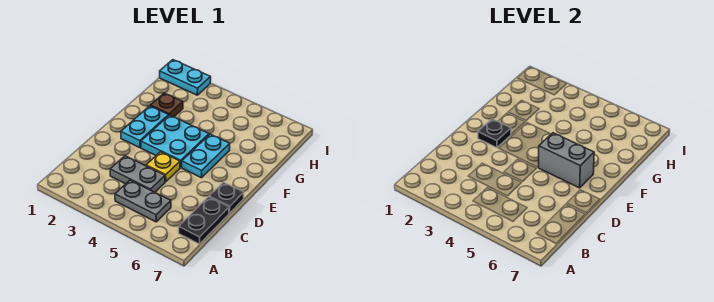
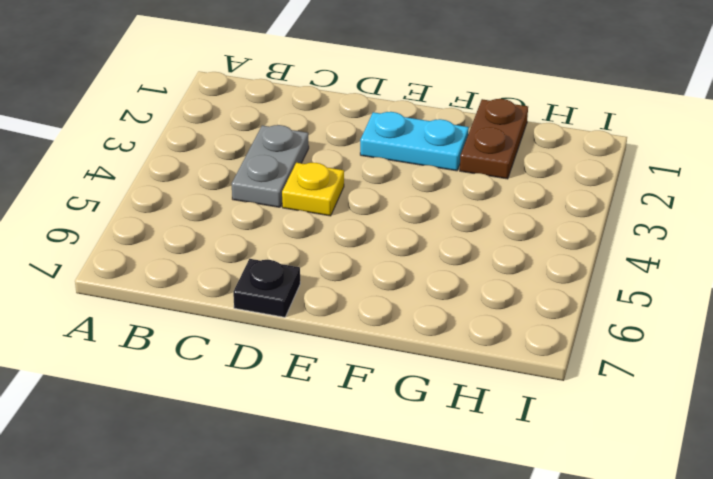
brown plate G1:G2 level 1 -> brown plate G2 level 1
none -> grey plate B4:B5 level 1
none -> black plate B7:C7 level 1
none -> cyan plate E3:F4 level 1

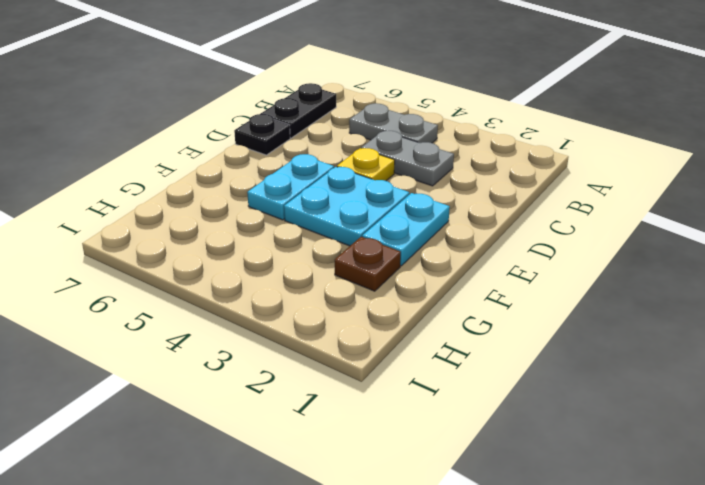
none -> cyan plate I1:I2 level 1
none -> black plate E2 level 2
none -> grey brick E5:E6 level 2

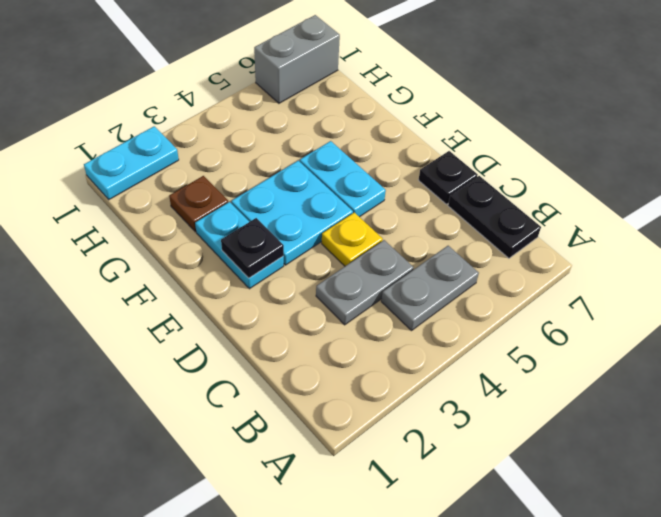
grey brick I6:I7 level 1 -> grey brick E5:E6 level 2

